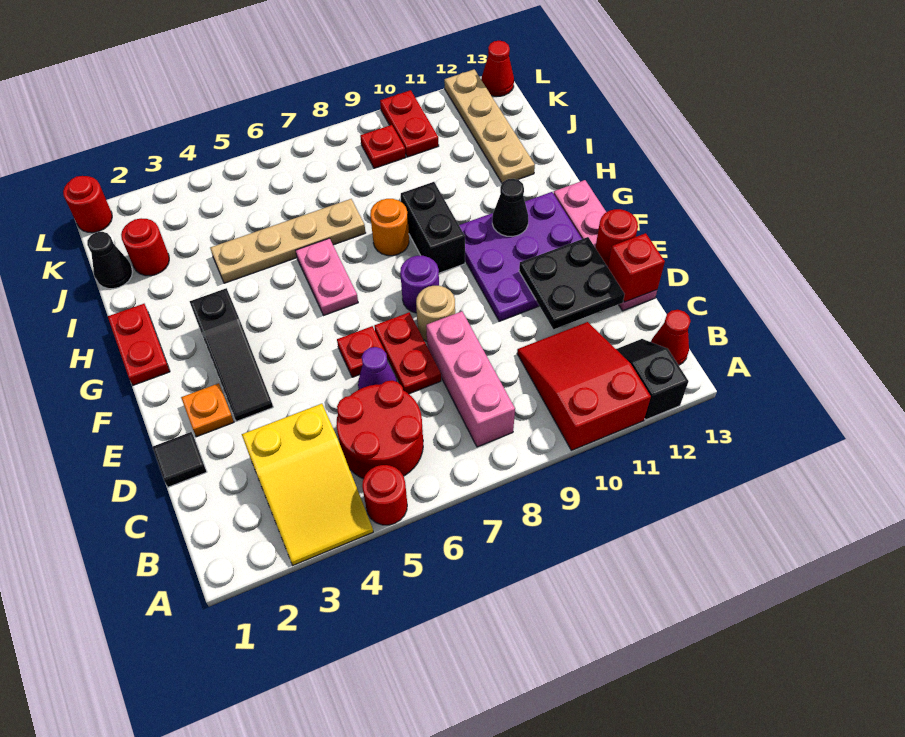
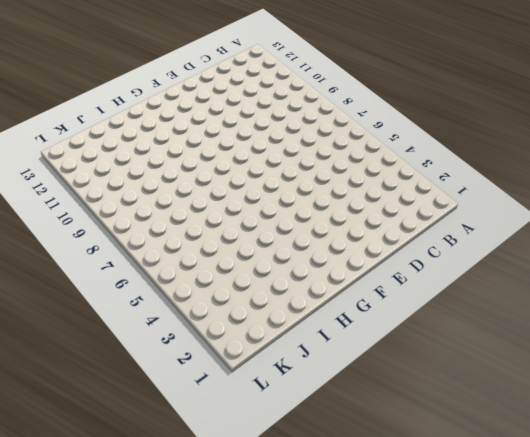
none -> yellow slope A3:C4 level 1 top C
none -> red round brick A5 level 1
none -> red slope A10:C11 level 1 top A
none -> black slope A12:B12 level 1 top A

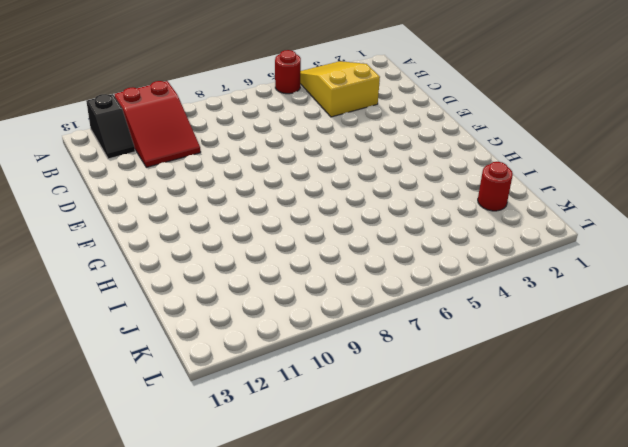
none -> red round brick B5:C6 level 1
none -> pink brick B8:D8 level 1
none -> red cone B13 level 1
none -> black tile D1 level 1

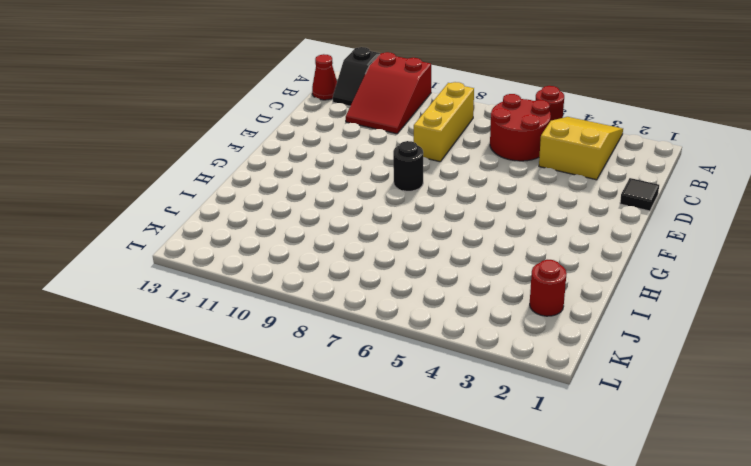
yellow brick B8:D8 level 1 -> pink brick B8:D8 level 1
black round brick F8 level 1 -> purple round brick F8 level 1
none -> purple cone D6 level 1
none -> red plate D7:E7 level 1
none -> pink plate D13:G13 level 1
none -> orange plate E2 level 1

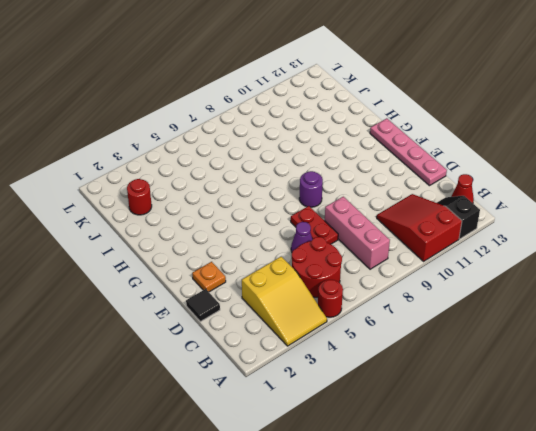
none -> black slope E3:G3 level 1 top G
none -> red plate E6 level 1
none -> tan round brick E8 level 1
none -> purple plate E10:G12 level 1

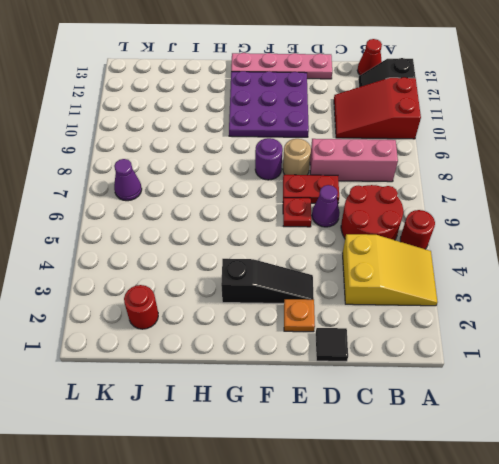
purple cone K7 level 1 -> none
none -> red plate G1:H1 level 1
none -> pink plate G6:H6 level 1
none -> black brick G9:H9 level 1
none -> orange round brick H8 level 1

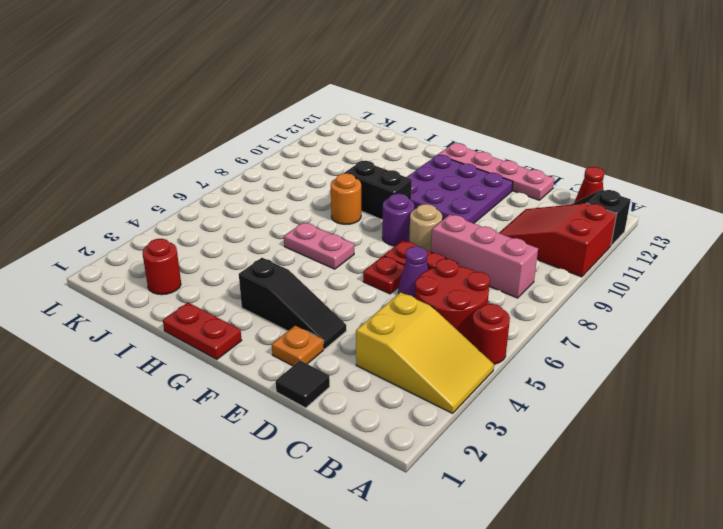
none -> tan plate I4:I7 level 1
none -> tan plate I12:L12 level 1
none -> black cone J1 level 1
none -> red plate K9 level 1

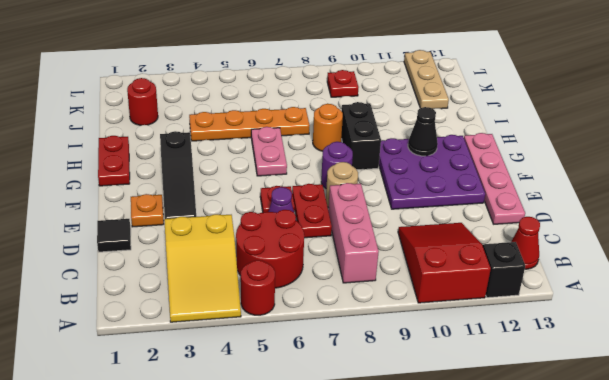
orange plate I4:I7 level 1 -> tan plate I4:I7 level 1
tan plate J12:L12 level 1 -> tan plate I12:L12 level 1
none -> black cone J1 level 1
none -> red plate K10:L10 level 1
none -> red round brick L1 level 1
none -> red cone L13 level 1

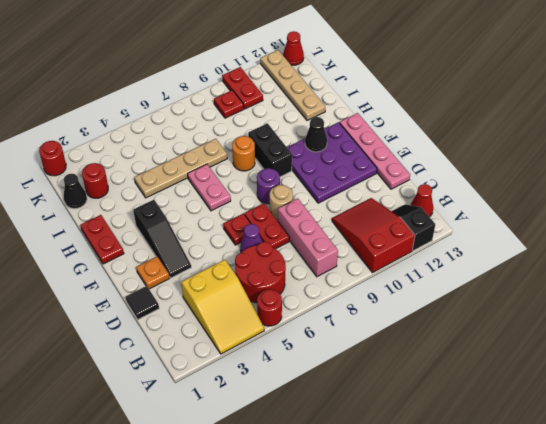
none -> black plate D11:E12 level 2
none -> red brick D13 level 2
none -> red round brick E13 level 2

